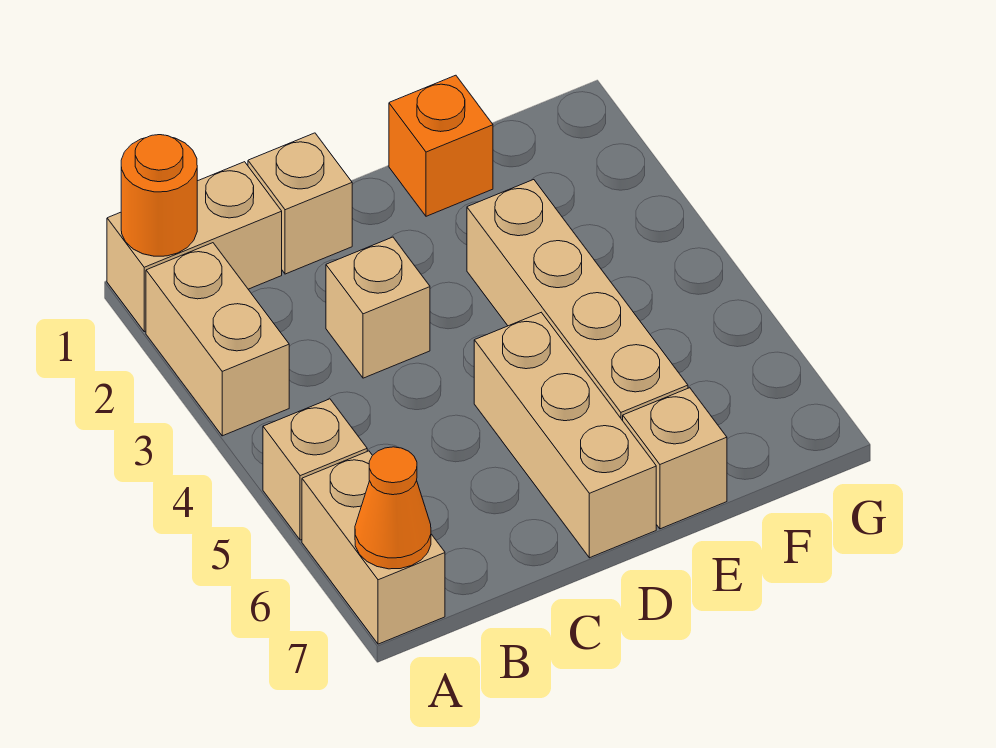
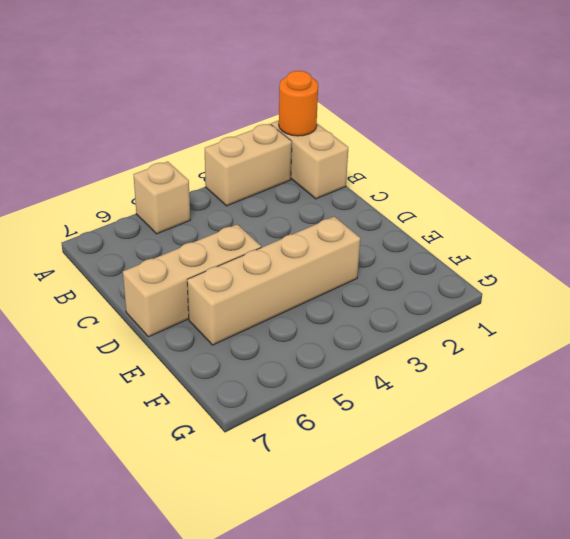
none -> tan brick A6:A7 level 1
none -> tan brick C1 level 1
none -> tan brick C3 level 1

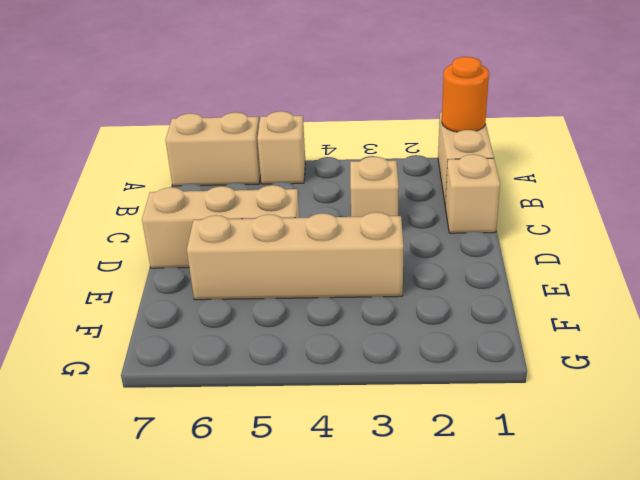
none -> tan brick A2:A3 level 1
none -> orange brick E1 level 1
none -> tan brick E7 level 1

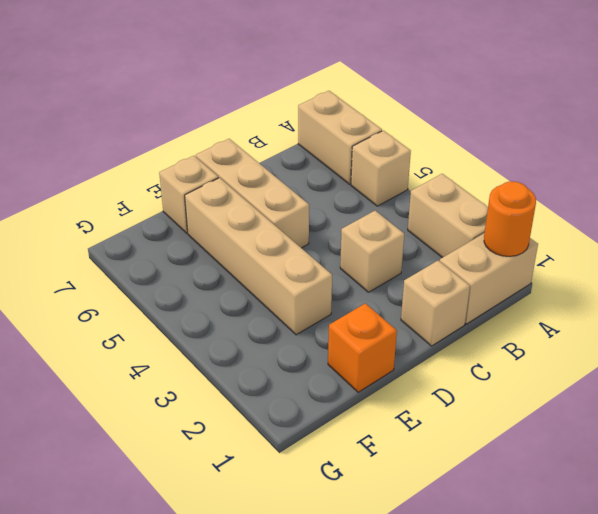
none -> orange cone A7 level 2

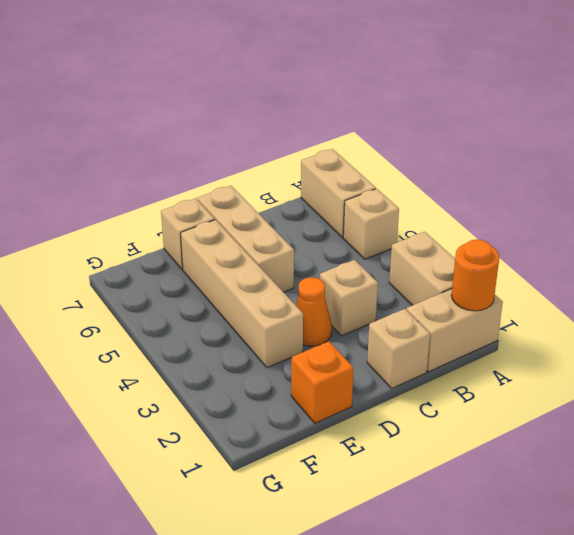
orange cone D3 level 1 -> orange cone A7 level 2

